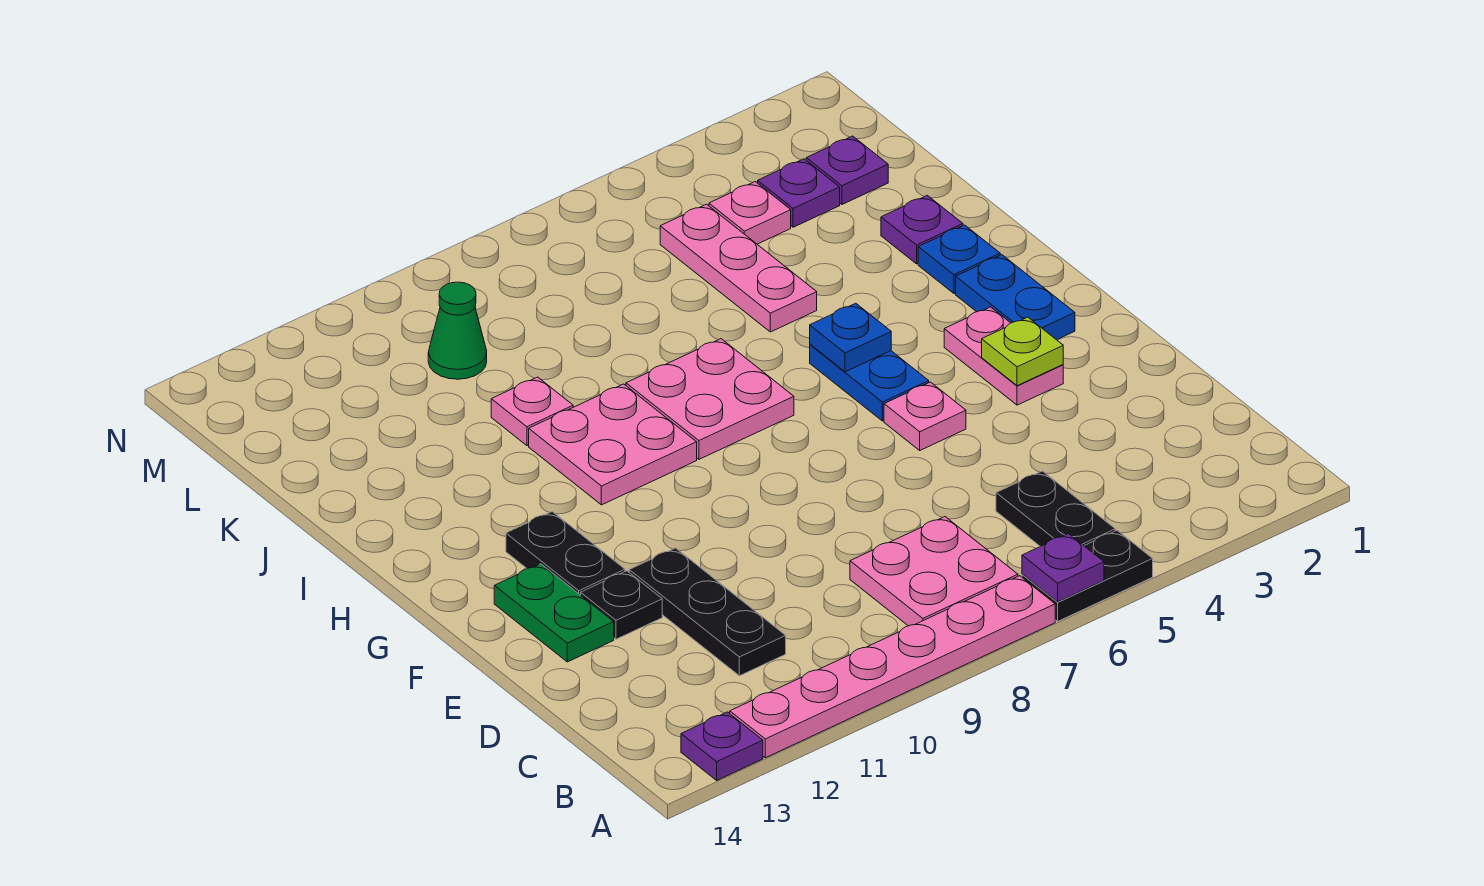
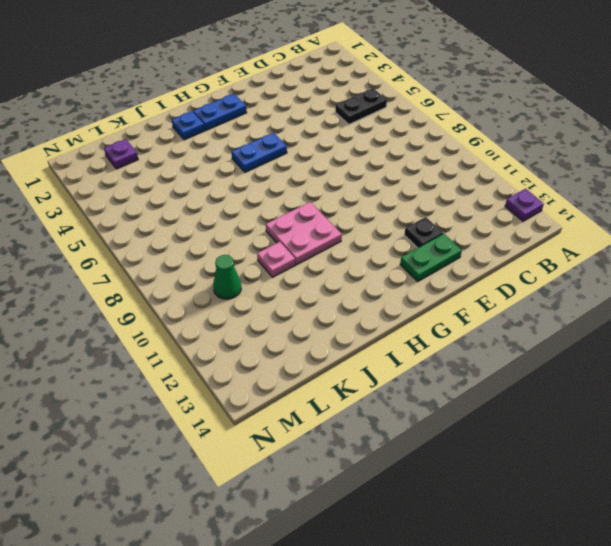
none -> black plate A5:A6 level 1
none -> pink plate A7:A12 level 1
none -> pink plate B7:C8 level 1

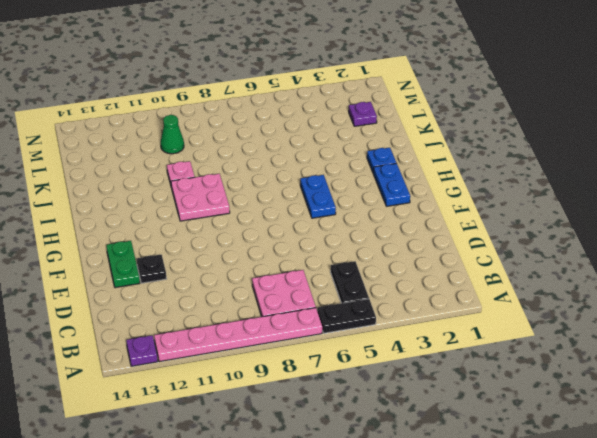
none -> black plate C11:E11 level 1
none -> pink plate F3:G3 level 1
none -> pink plate F5 level 1

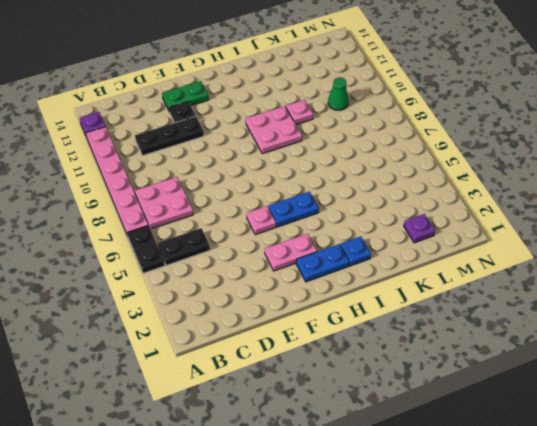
none -> black plate F12:G12 level 1
none -> pink plate H7:I8 level 1
none -> purple plate J2 level 1

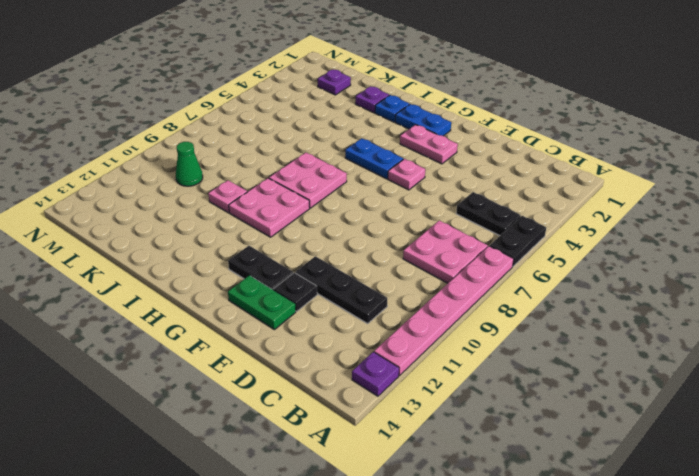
none -> pink plate J5:L5 level 1
none -> purple plate L3 level 1
none -> pink plate L4 level 1

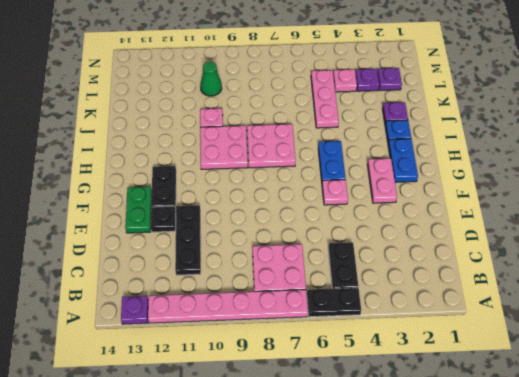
none -> purple plate A6 level 2
none -> lime plate F3 level 2
none -> blue plate H5 level 2

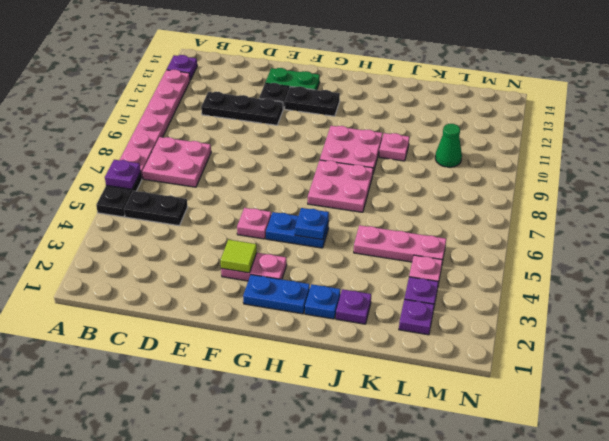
lime tile F3 level 2 -> lime plate F3 level 2

